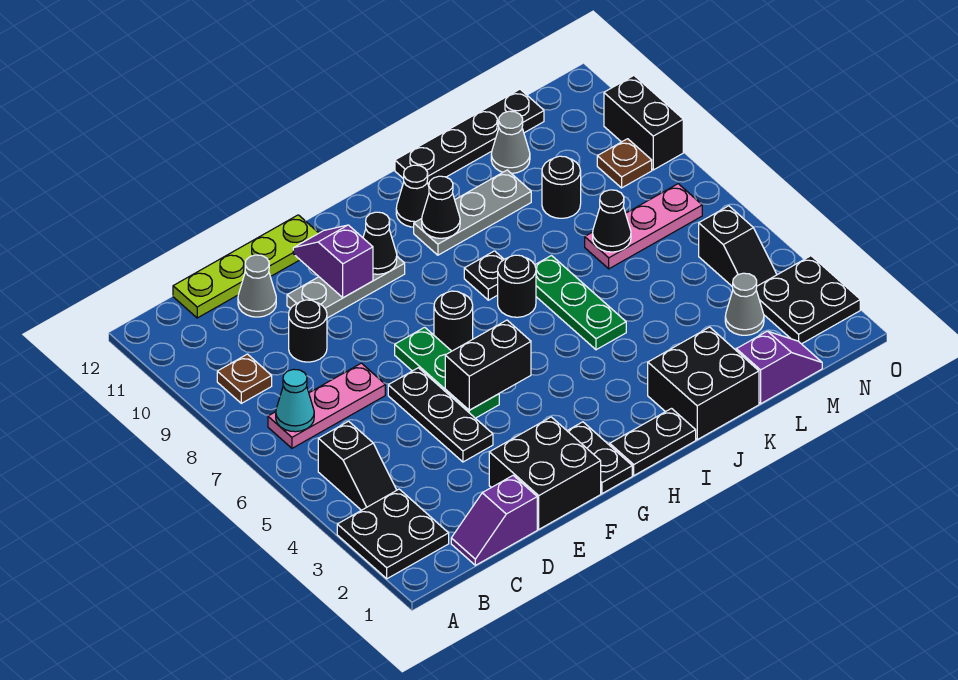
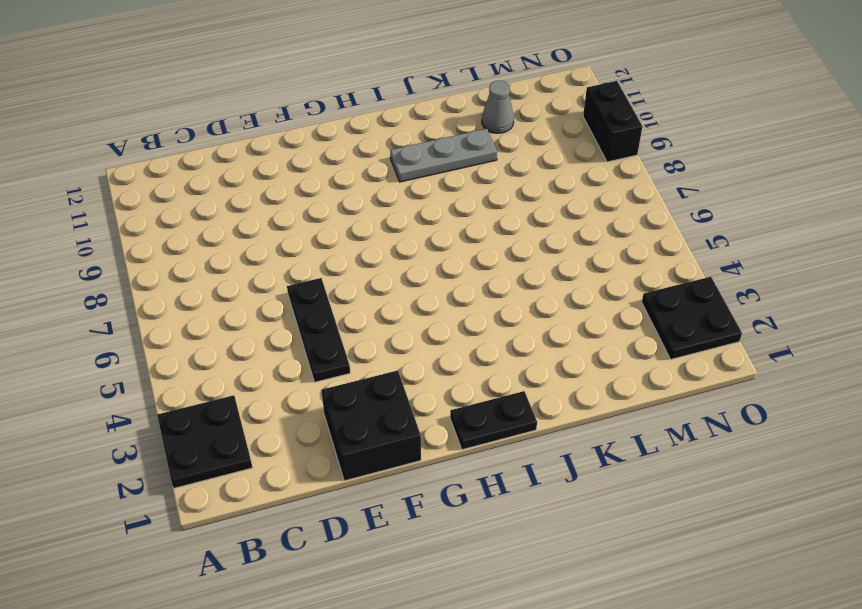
none -> black slope B4:B5 level 1 top 5
none -> pink plate B7:D7 level 1
none -> brown plate B9 level 1
none -> purple slope C1:D1 level 1 top D

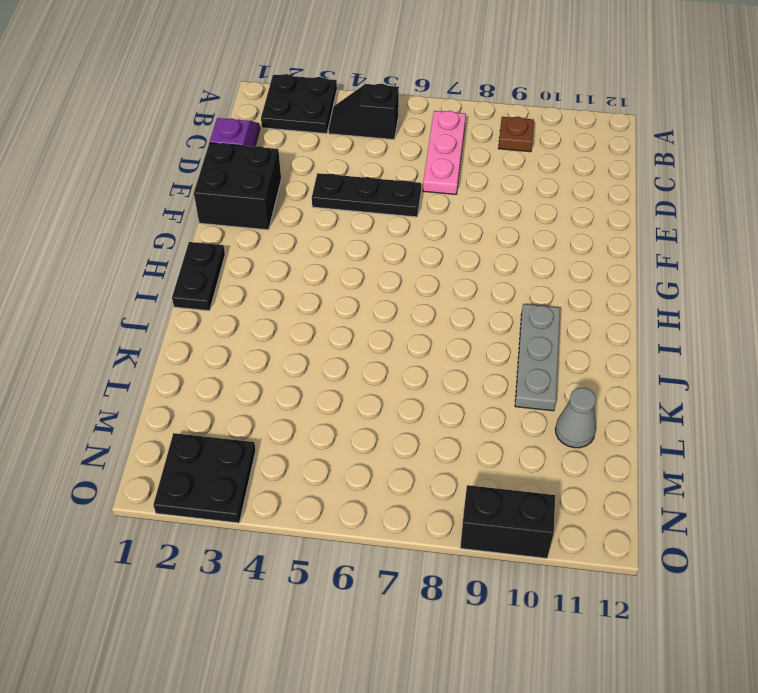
none -> lime plate C12:F12 level 1
none -> black round brick D9 level 1
none -> grey cone D11 level 1
none -> grey plate E10:G10 level 1

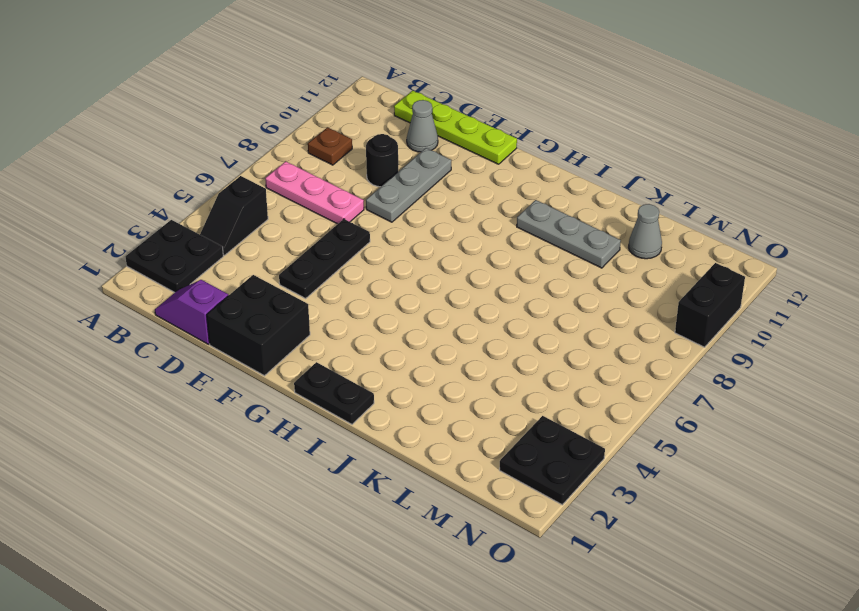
grey plate E8:E10 level 1 -> grey plate E10:G10 level 1
none -> green plate F5:F7 level 1
none -> black plate G1:G2 level 1
none -> black round brick G7 level 1
none -> black round brick I7 level 1

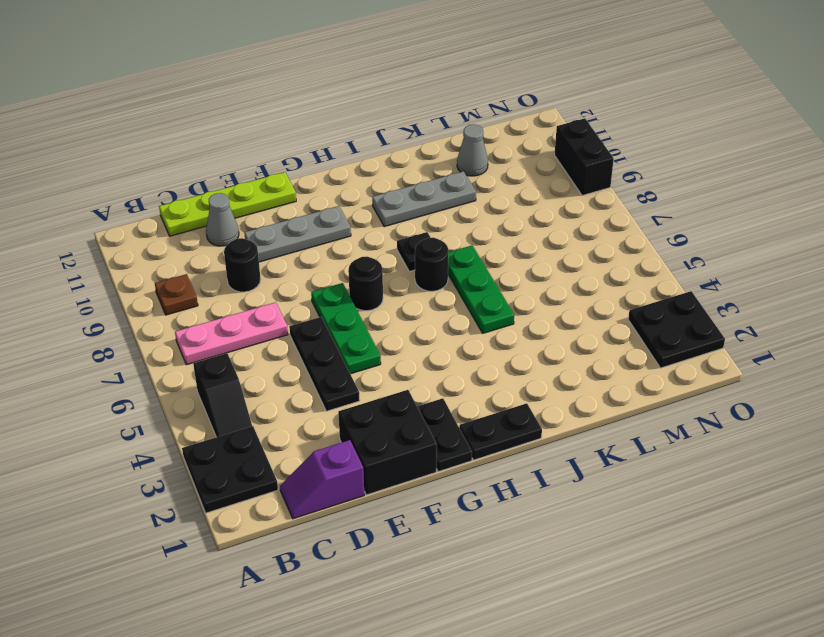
none -> black cone I11 level 1
none -> black brick J1:K2 level 1
none -> black plate J12:M12 level 1
none -> purple slope L1:M1 level 1 top L

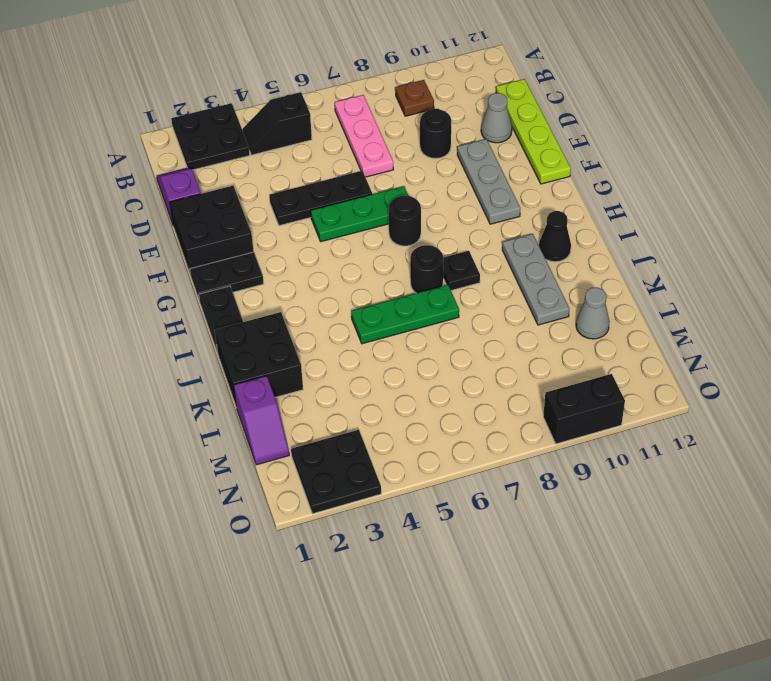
none -> black plate J12:M12 level 1
none -> pink plate L7:N7 level 1
none -> black round brick L9 level 1
none -> grey cone M3 level 1

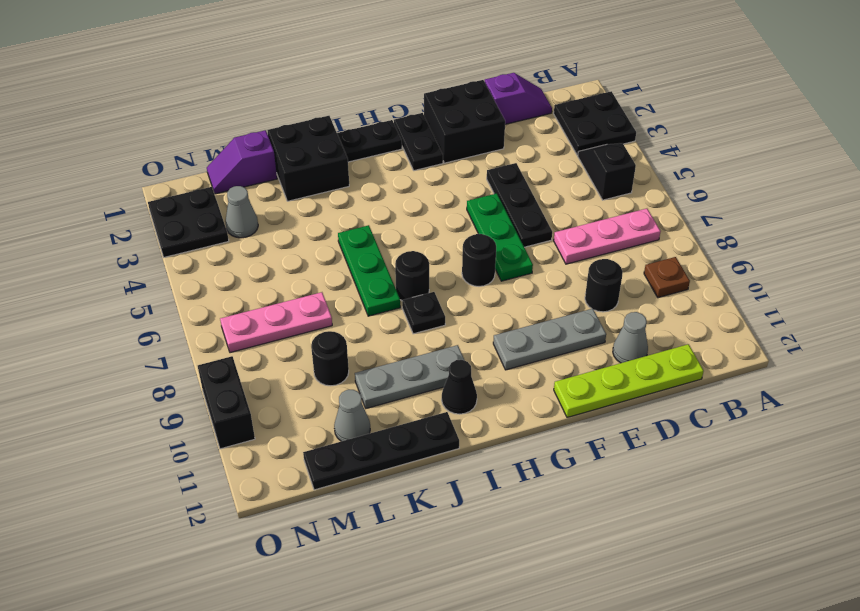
none -> black slope N4:N5 level 1 top 5
none -> brown plate N9 level 1
none -> cyan cone B7 level 2
none -> black brick F5:G5 level 2

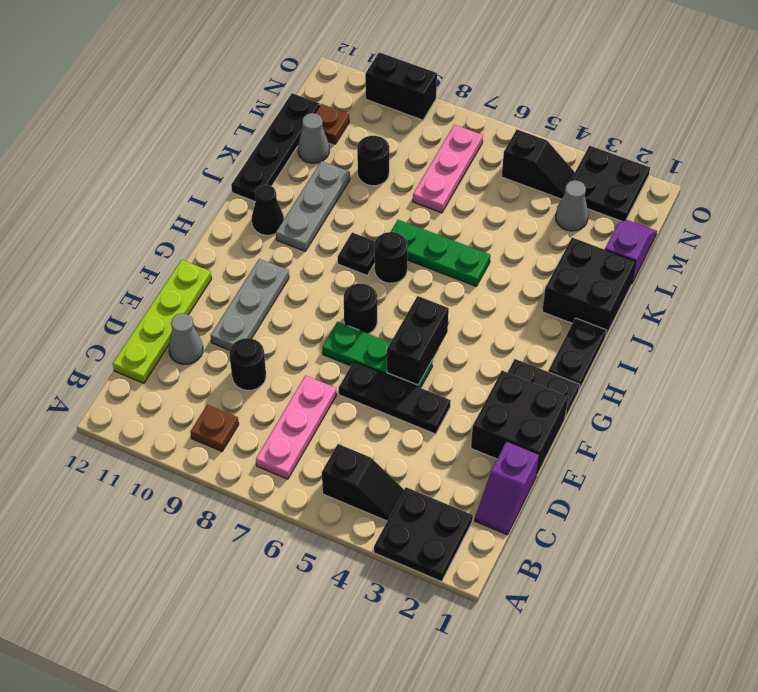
brown plate M11 level 1 -> brown plate N9 level 1
none -> cyan cone B7 level 2
none -> purple slope F10:F11 level 2 top 10
none -> black cone G10 level 2
none -> black cone I10 level 2

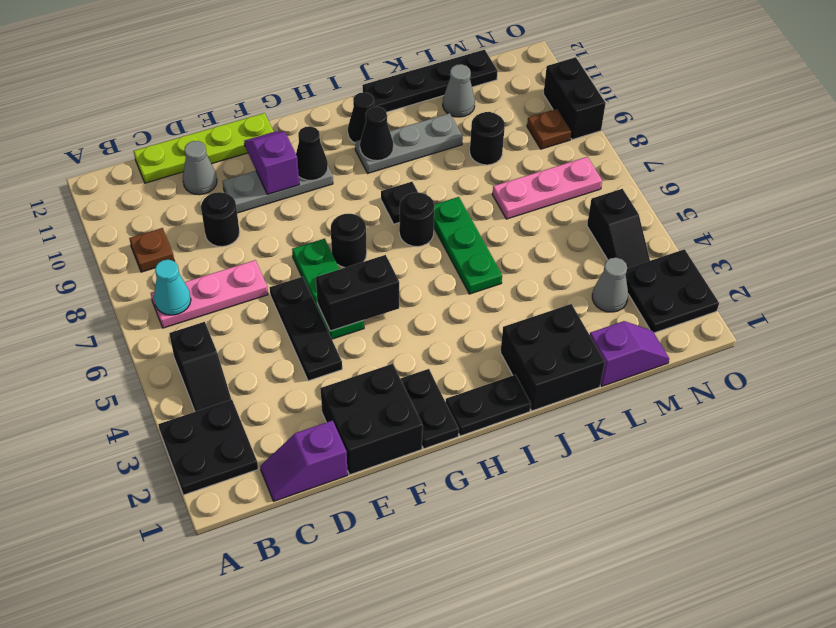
none -> black cone L7 level 2

